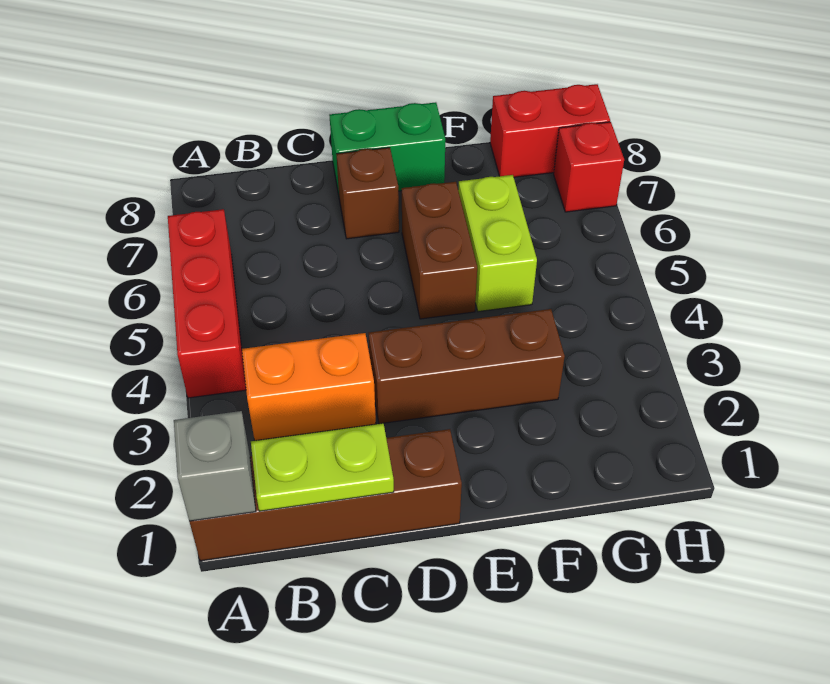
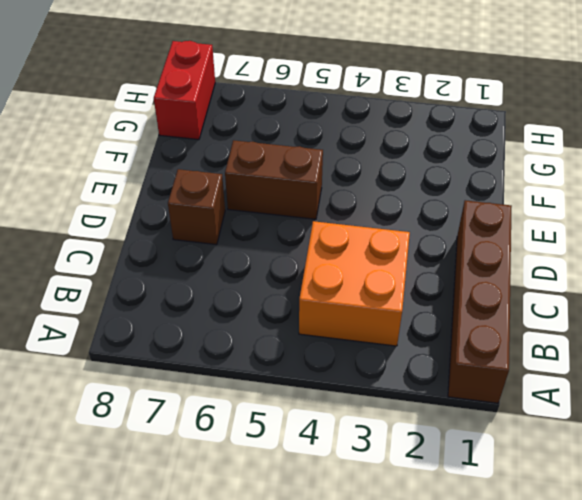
orange brick B3:C4 level 1 -> orange brick B3:C3 level 1
none -> red brick A4:A6 level 1
none -> brown brick D3:F3 level 1
none -> green brick D8:E8 level 1

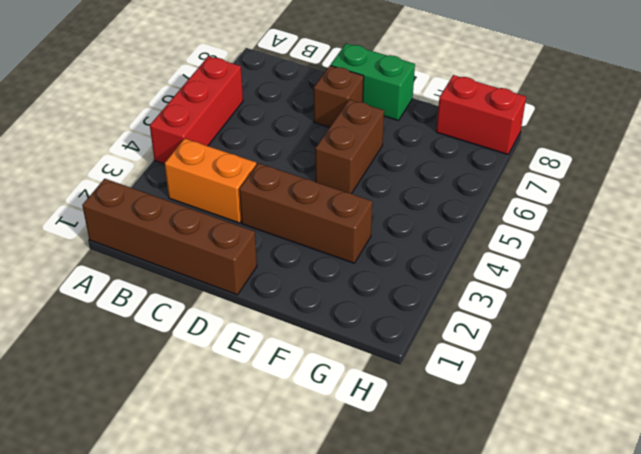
none -> lime brick F5:F6 level 1
none -> red brick H7 level 1
none -> grey brick A1 level 2

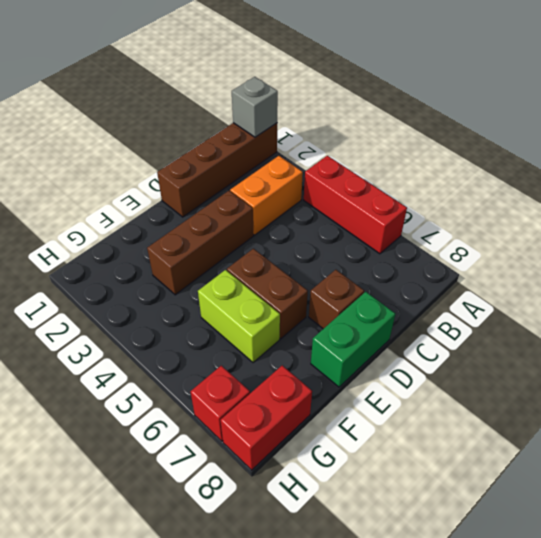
none -> lime plate B1:C1 level 2

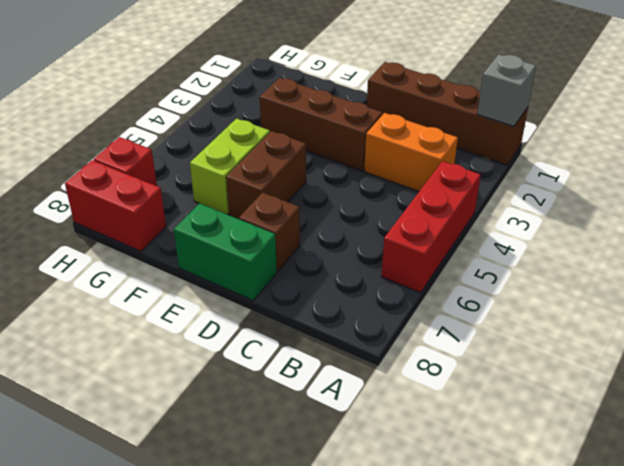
none -> lime plate B1:C1 level 2

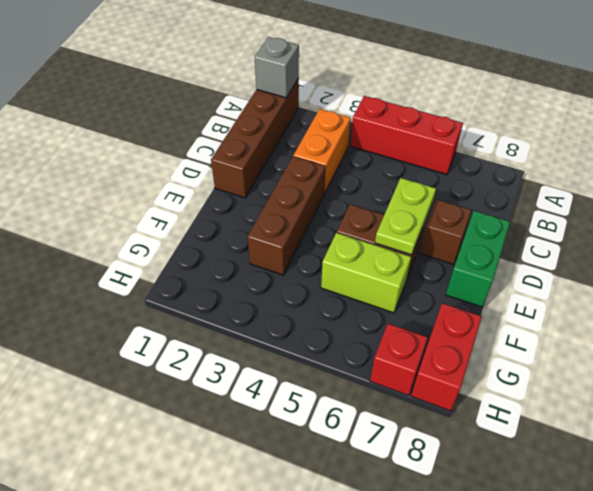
lime plate D6:E6 level 2 -> lime plate B1:C1 level 2

